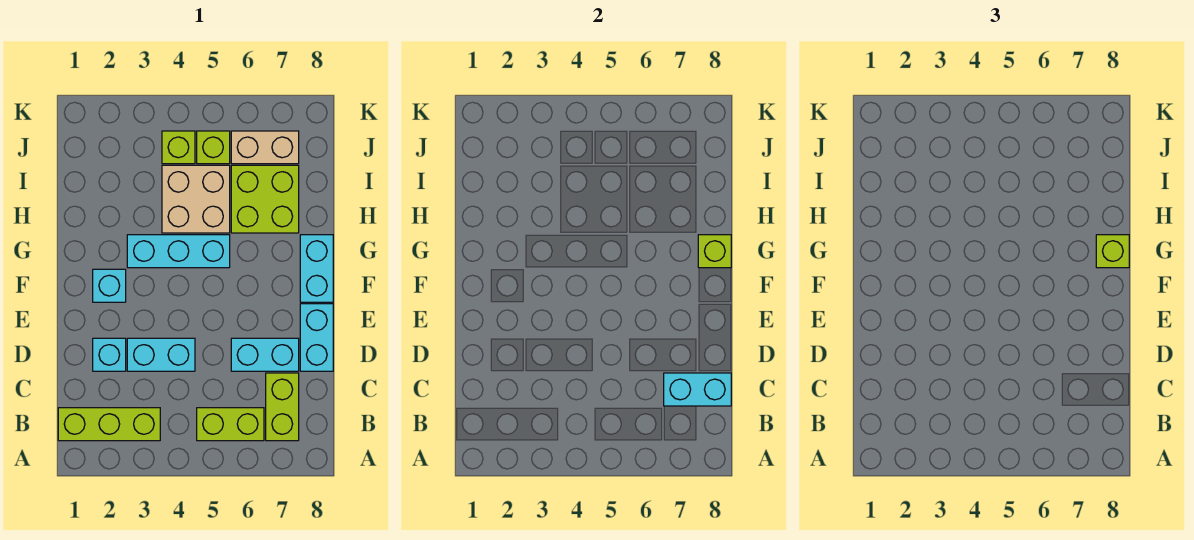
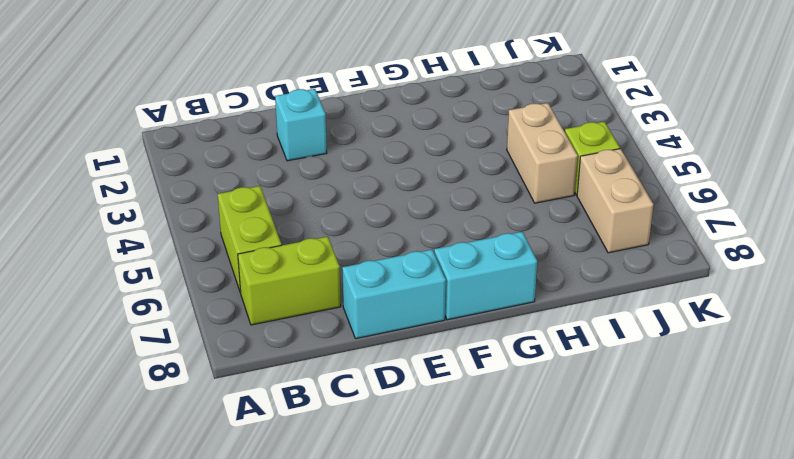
tan brick I4:I5 level 1 -> tan brick H4:I5 level 1
none -> lime brick B1:B3 level 1
none -> cyan brick D3:D4 level 1
none -> cyan brick D6:D7 level 1

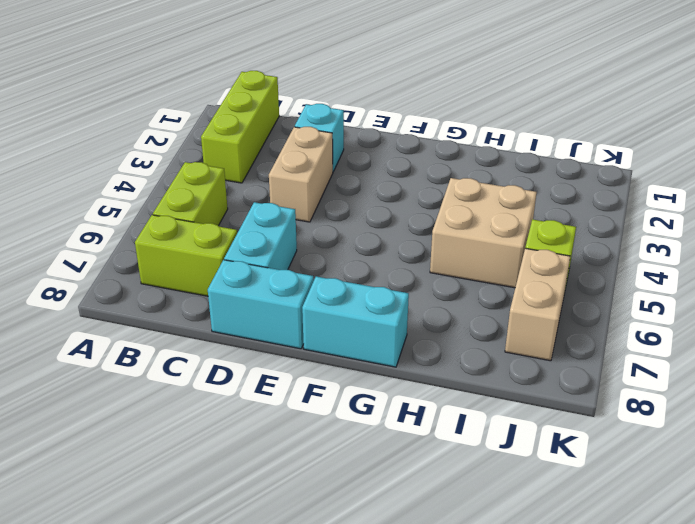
tan brick D3:D4 level 1 -> cyan brick D3:D4 level 1
none -> cyan brick F2 level 1
none -> cyan brick G3:G5 level 1
none -> lime brick H6:I7 level 1

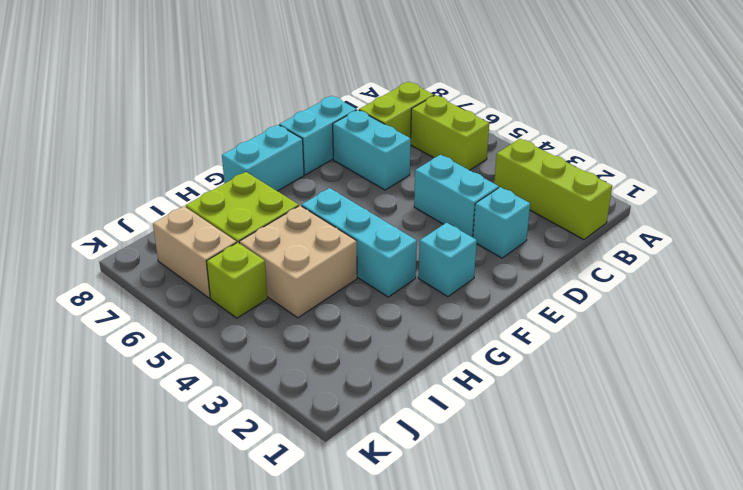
none -> lime brick J4 level 1
none -> cyan brick C7:C8 level 2
none -> lime brick G8 level 2

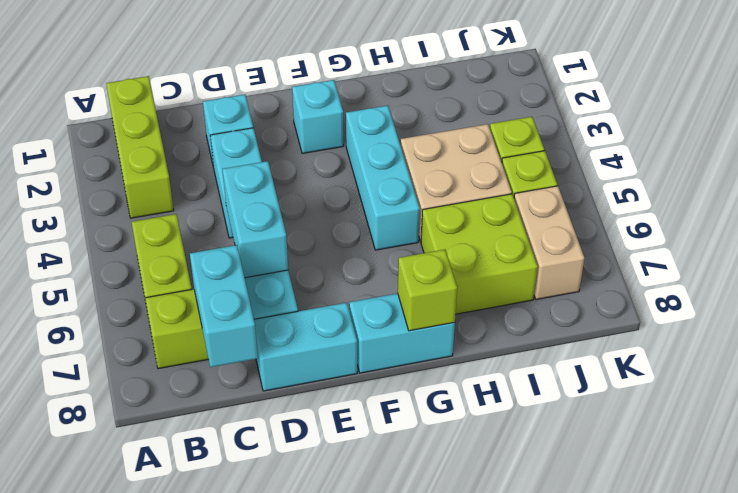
cyan brick D5:D6 level 2 -> none
none -> lime brick G8 level 3

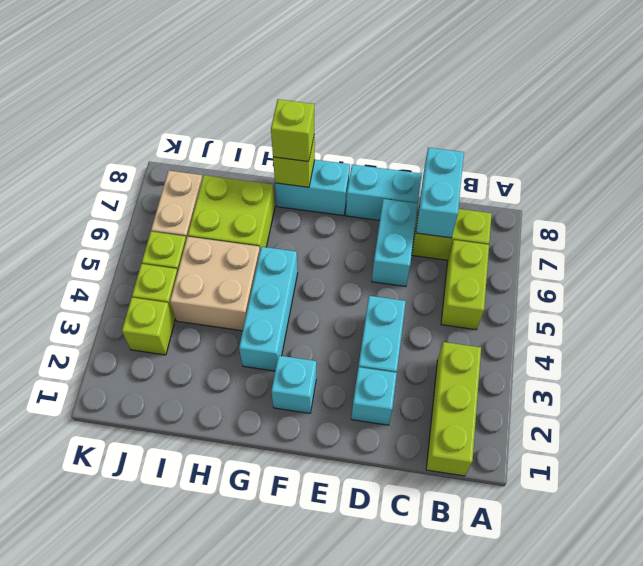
lime brick J3 level 1 -> none

